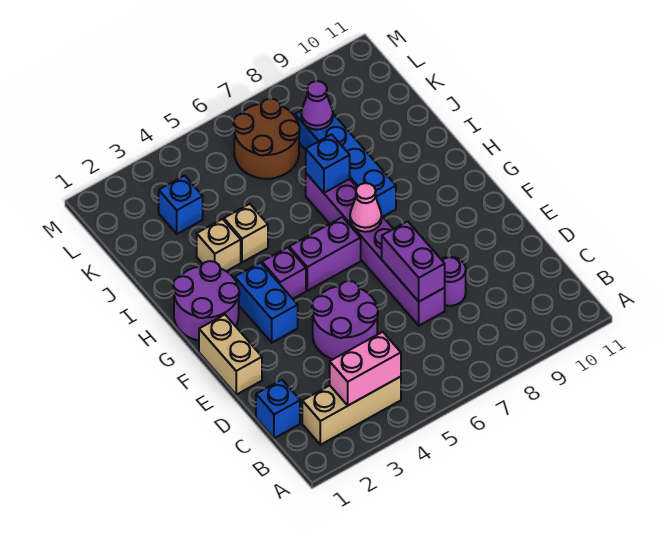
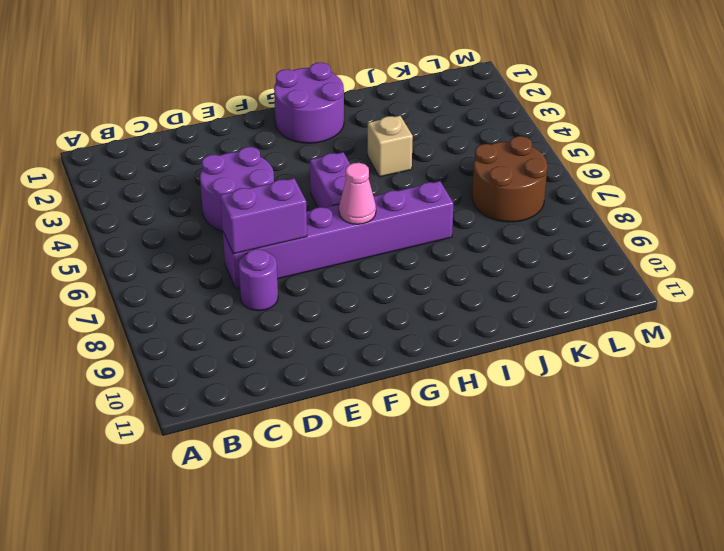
none -> tan brick B2:B4 level 1
none -> blue brick C1 level 1
none -> tan brick E1:F1 level 1

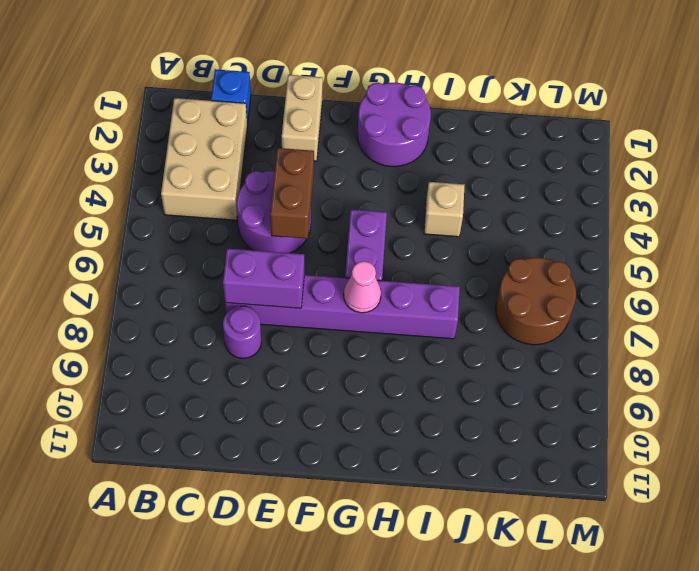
tan brick B2:C4 level 1 -> tan brick B2:B4 level 1
tan brick E1:E2 level 1 -> tan brick E1:F1 level 1
brown brick E4:E5 level 2 -> none
none -> blue brick F3:G3 level 1
none -> purple brick G4 level 1
none -> blue brick H8:K8 level 1

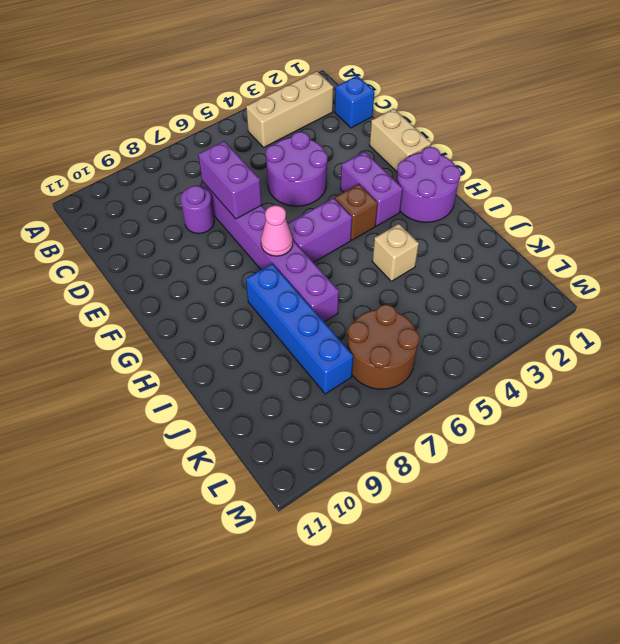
purple brick F3:G3 level 1 -> blue brick F3:G3 level 1
brown brick G4 level 1 -> purple brick G4 level 1
none -> tan brick I3 level 1
none -> blue brick K3 level 1
none -> pink brick B3:B4 level 2

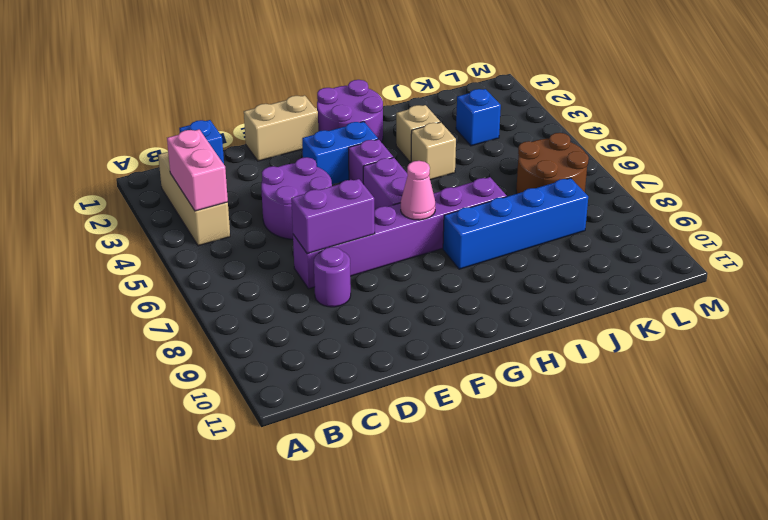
none -> blue brick I7 level 2
none -> purple cone K8 level 2

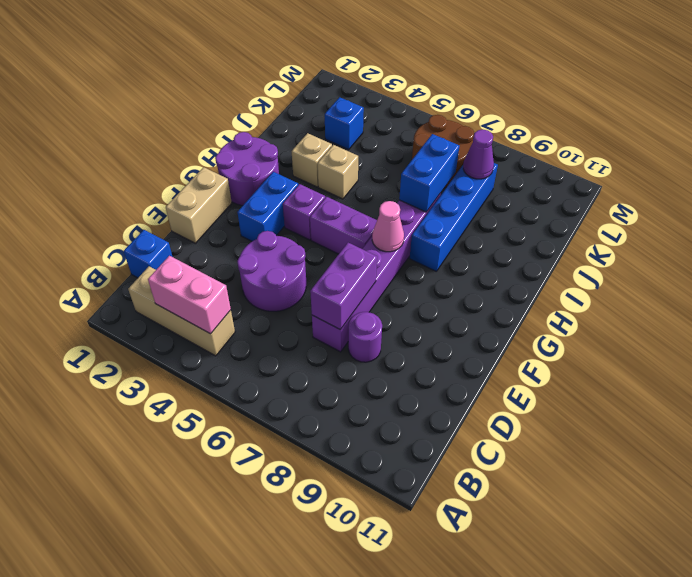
blue brick I7:J7 level 2 -> blue brick I7 level 2

